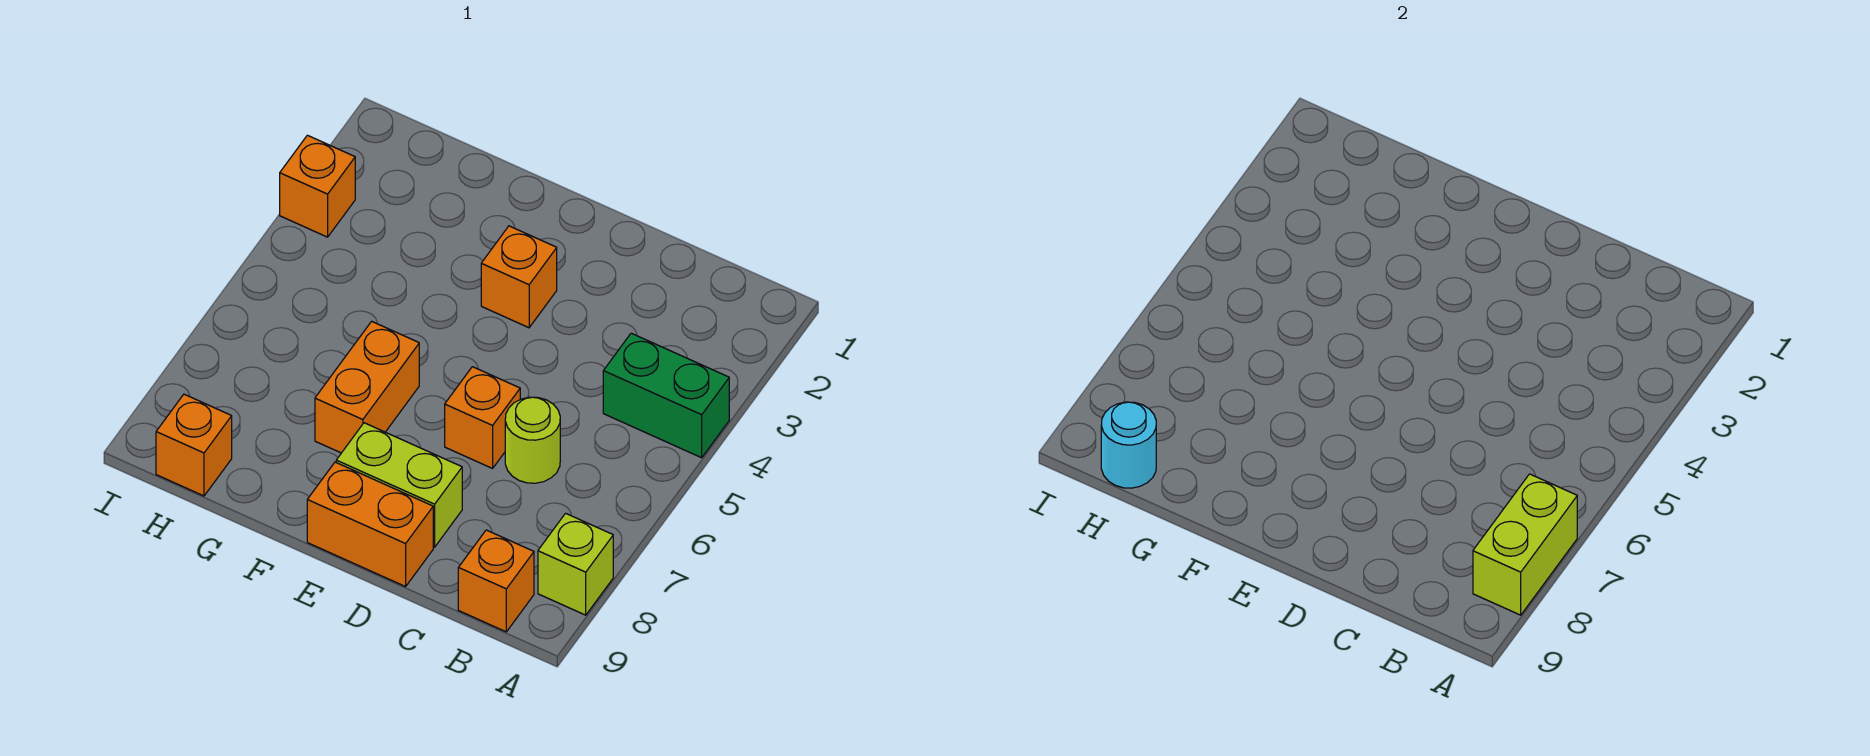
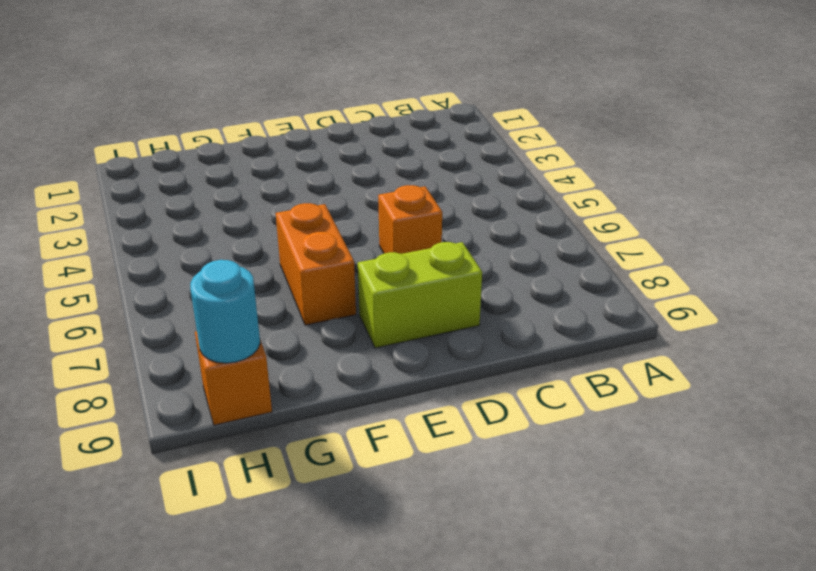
none -> green brick A4:B4 level 1
none -> lime brick A8 level 1
none -> orange brick B9 level 1

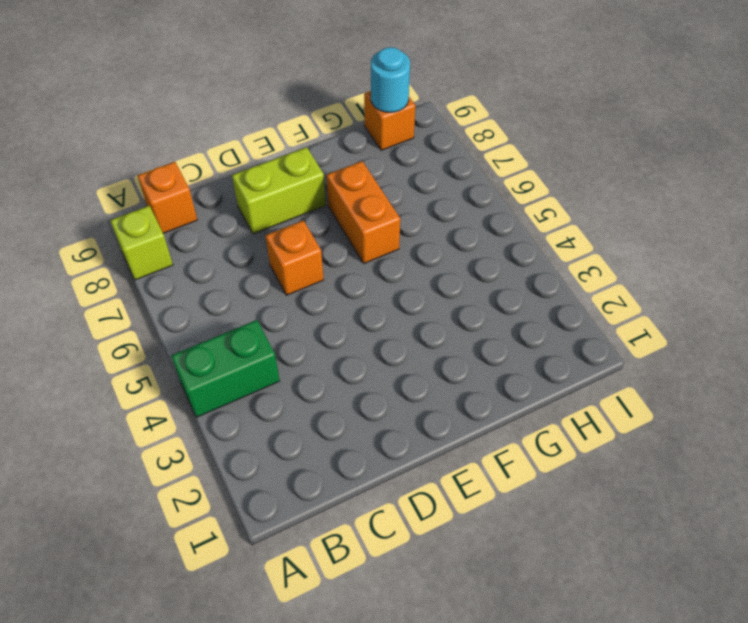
none -> lime round brick C6 level 1
none -> orange brick D9:E9 level 1
none -> orange brick E3 level 1

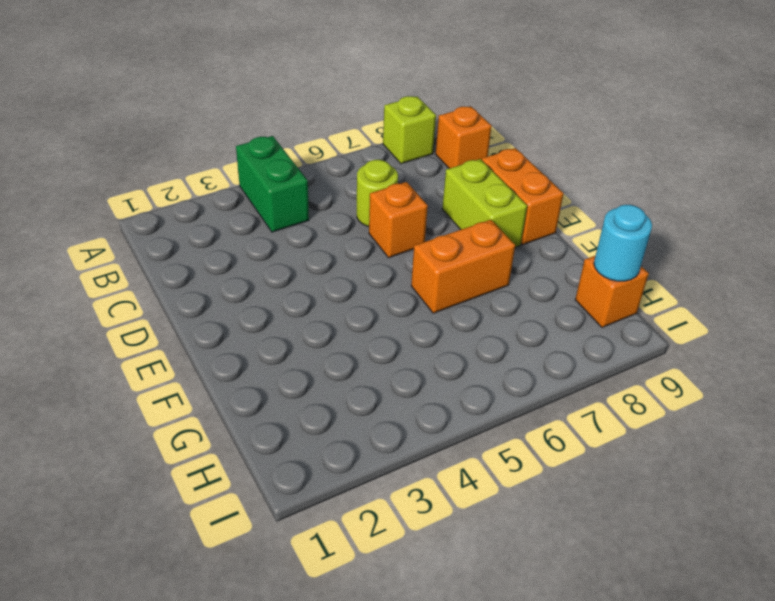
none -> orange brick E3 level 1
none -> orange brick I3 level 1
none -> lime brick A7:A8 level 2

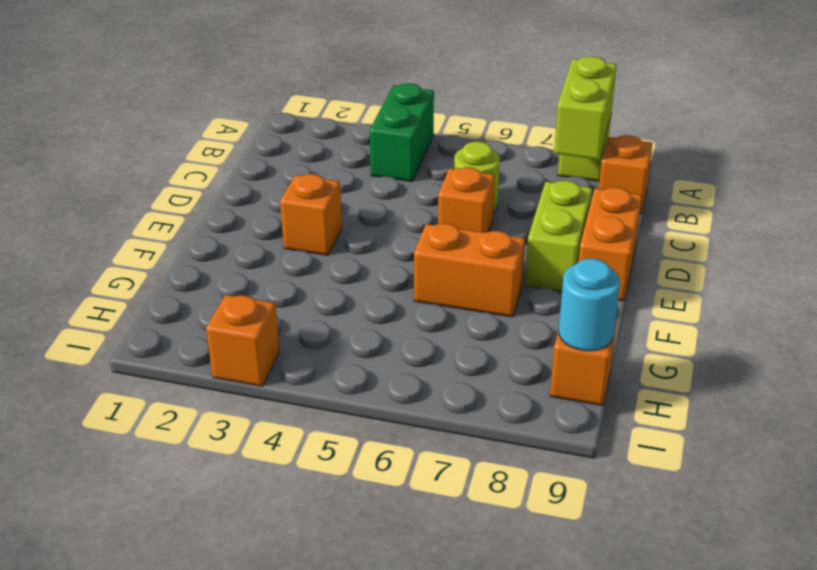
lime brick A8:B8 level 2 -> lime brick A7:A8 level 2

